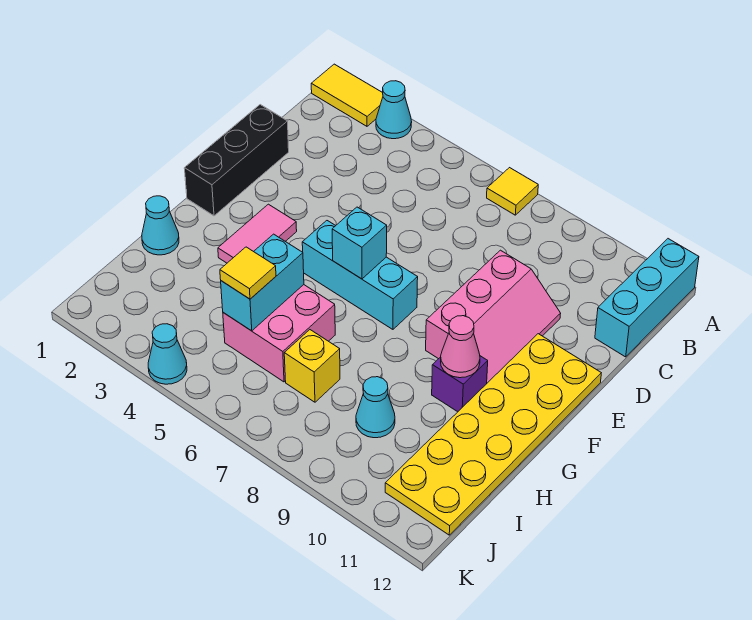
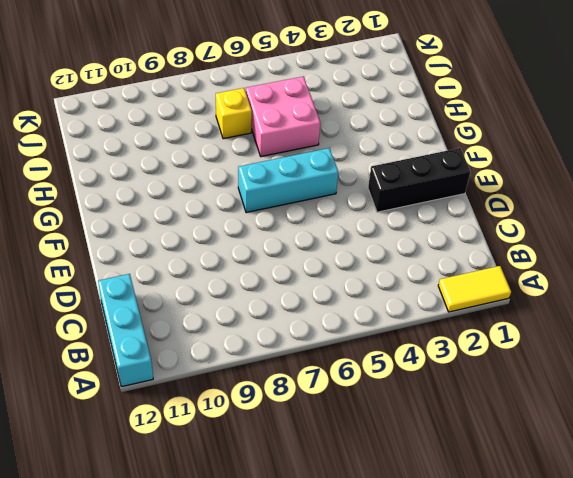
black brick E1:E3 level 1 -> black brick D1:F1 level 1
none -> cyan cone A3 level 1
none -> yellow tile A7 level 1
none -> pink slope D9:F10 level 1 top 9

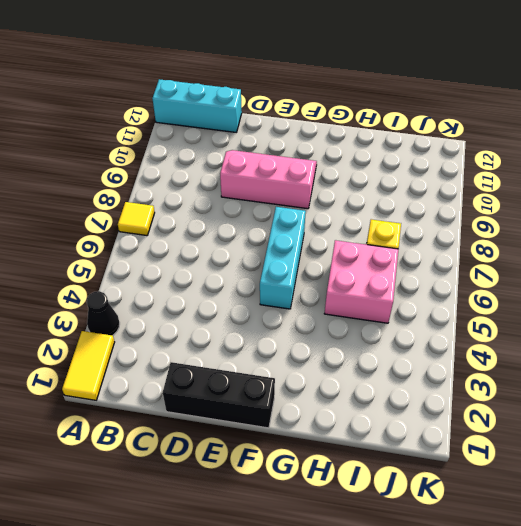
black cone A3 level 1 -> cyan cone A3 level 1
none -> yellow plate E11:J12 level 1
none -> pink tile F3:G3 level 1
none -> purple brick G10 level 1

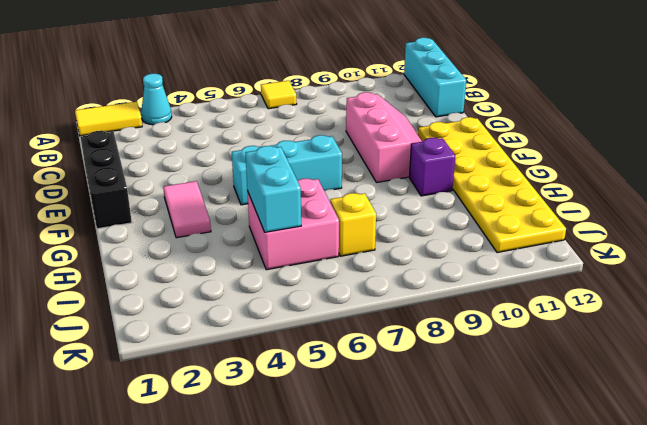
none -> cyan cone H1 level 1
none -> cyan cone I9 level 1
none -> cyan cone K4 level 1

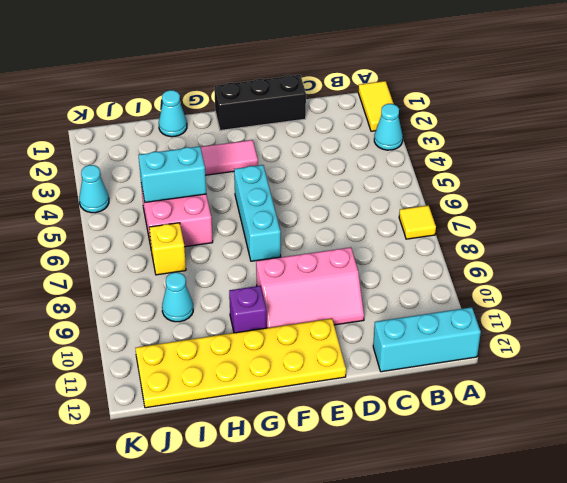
none -> cyan brick F6 level 2
none -> pink cone G10 level 2
none -> yellow tile I5 level 3

